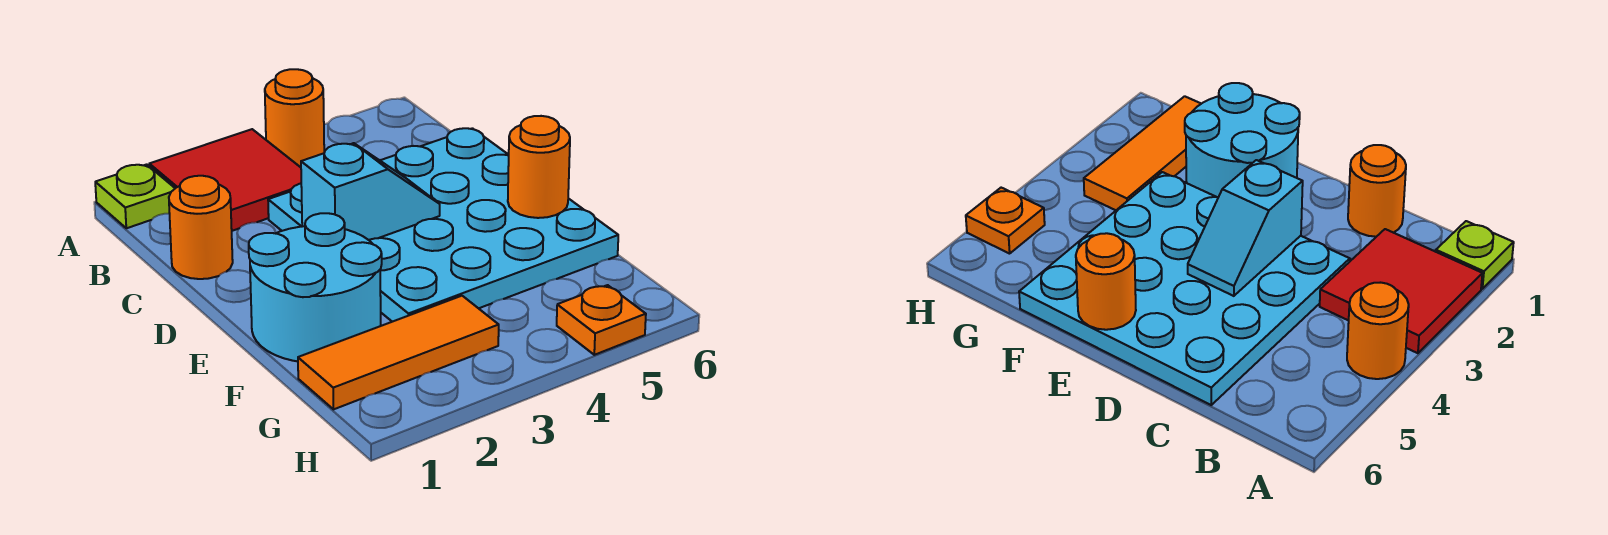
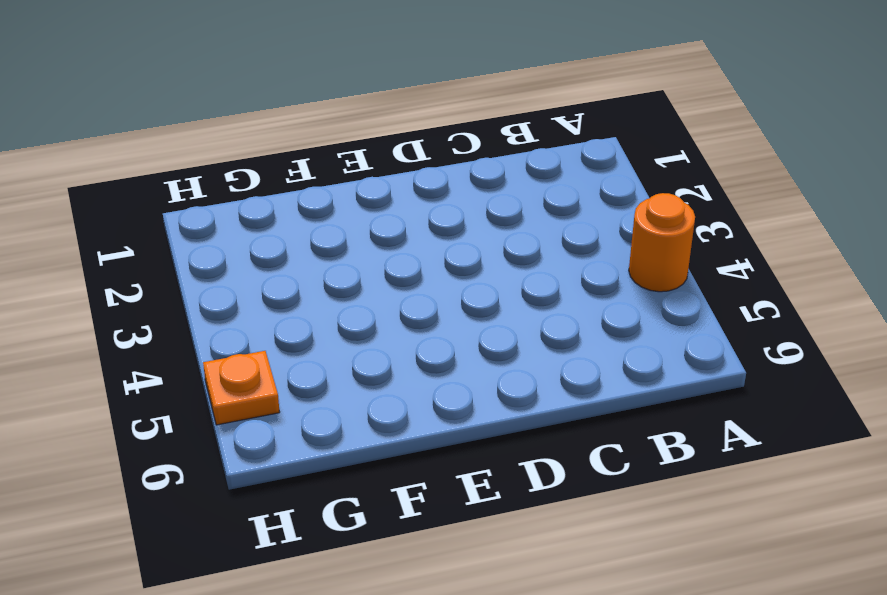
none -> lime plate A1 level 1
none -> red tile A2:B3 level 1

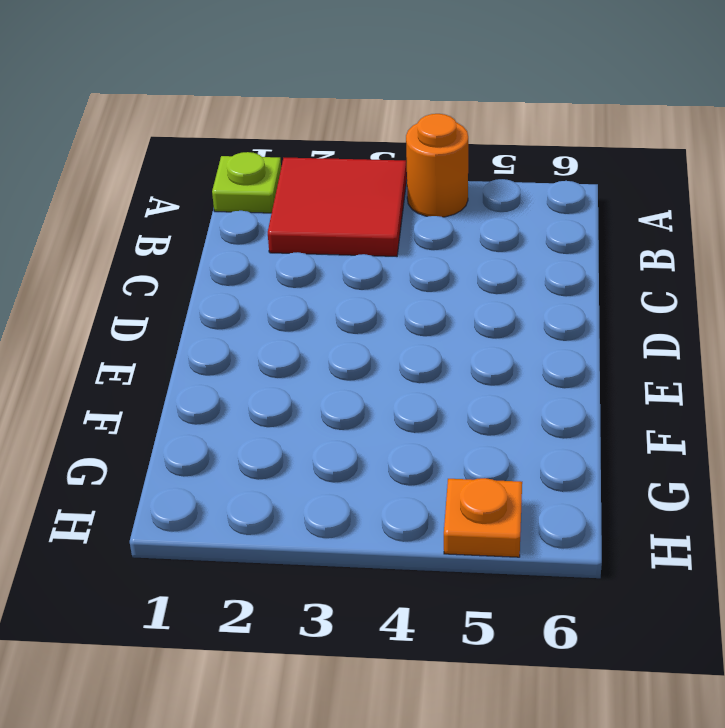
none -> orange round brick C1 level 1
none -> cyan plate C3:F6 level 1

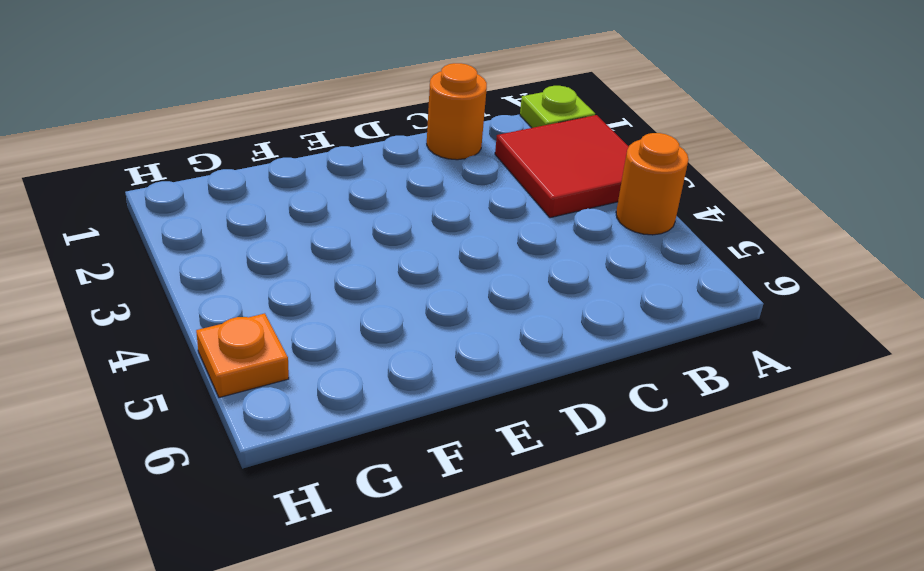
none -> cyan plate C3:F6 level 1
none -> cyan round brick E1:F2 level 1

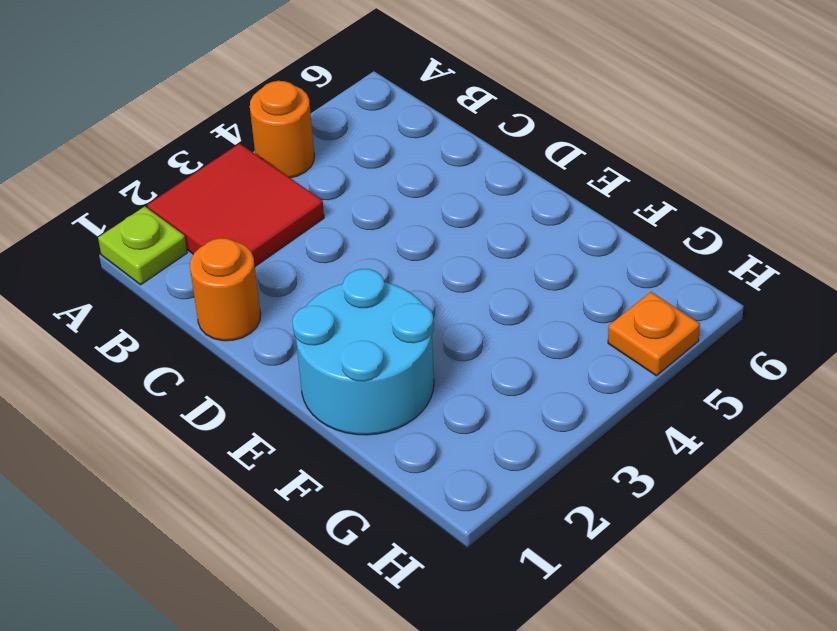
none -> cyan plate C3:F6 level 1
none -> orange tile G1:G3 level 1

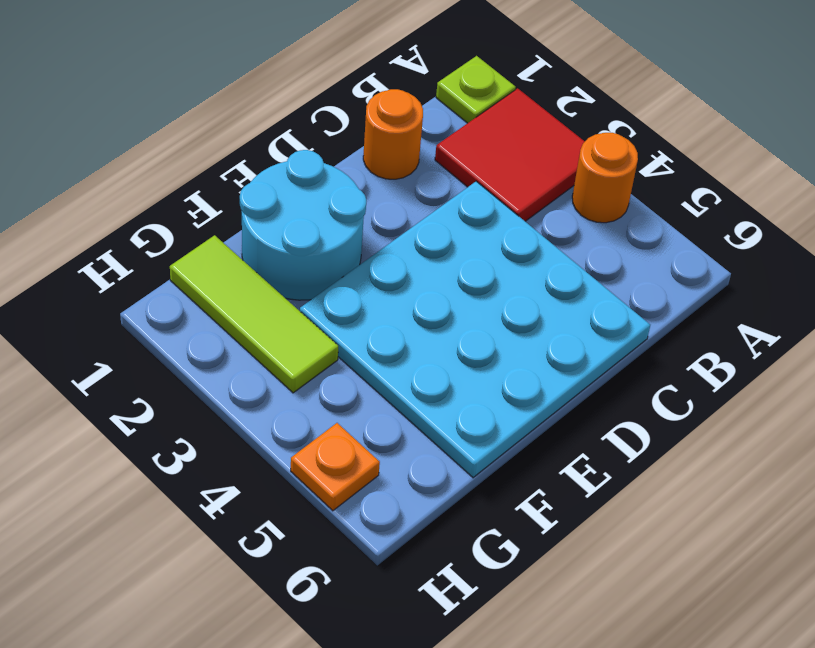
lime tile G1:G3 level 1 -> orange tile G1:G3 level 1
none -> cyan slope D3:D4 level 2 top 3
none -> orange round brick E6 level 2

